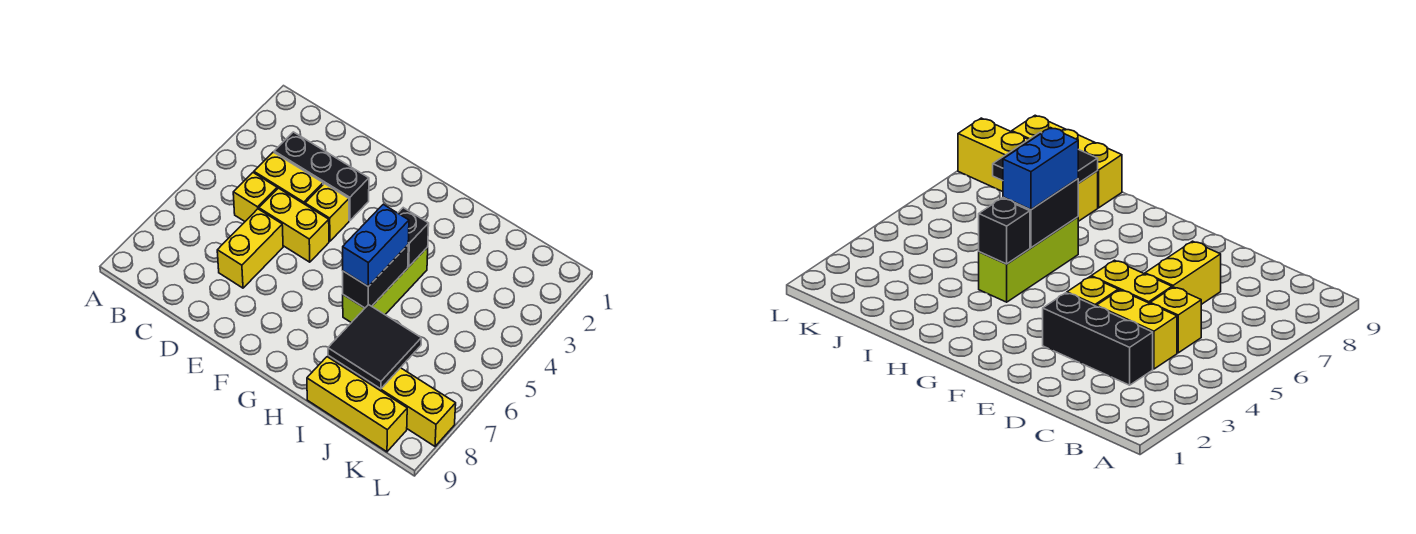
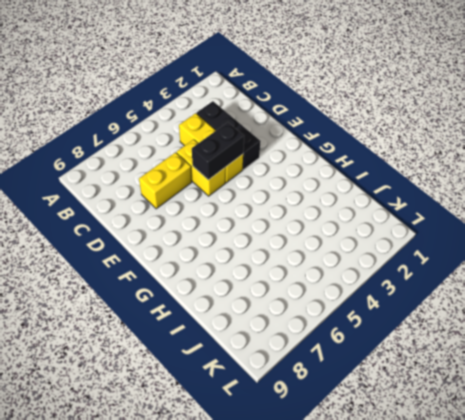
black brick E4:E5 level 2 -> black brick H5:H6 level 2
none -> yellow brick C5 level 1
none -> lime brick H4:H6 level 1
none -> yellow brick I8:L8 level 1

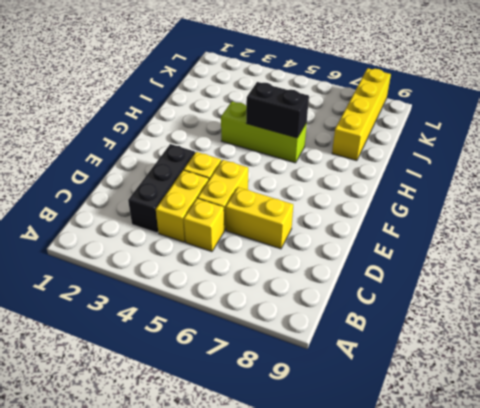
none -> yellow brick I9:K9 level 1
none -> black brick H4 level 2
none -> black tile I7:J8 level 2

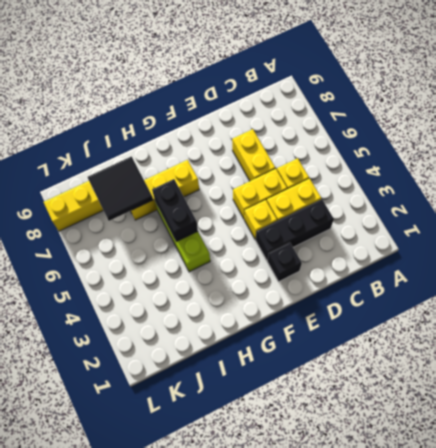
black brick E2 level 1 -> black brick H4 level 2
yellow brick G7:I7 level 1 -> yellow brick I9:K9 level 1
none -> blue brick H5:H6 level 3

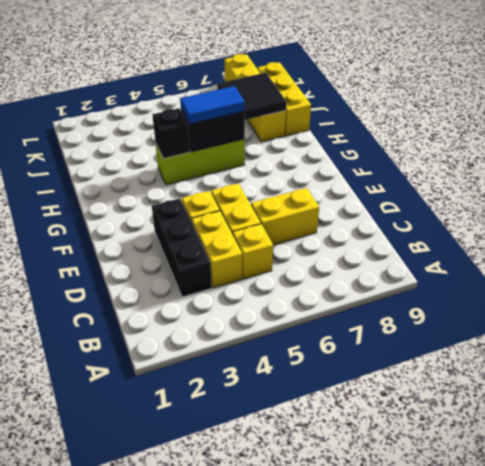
blue tile H5:H6 level 3 -> blue brick H5:H6 level 3

